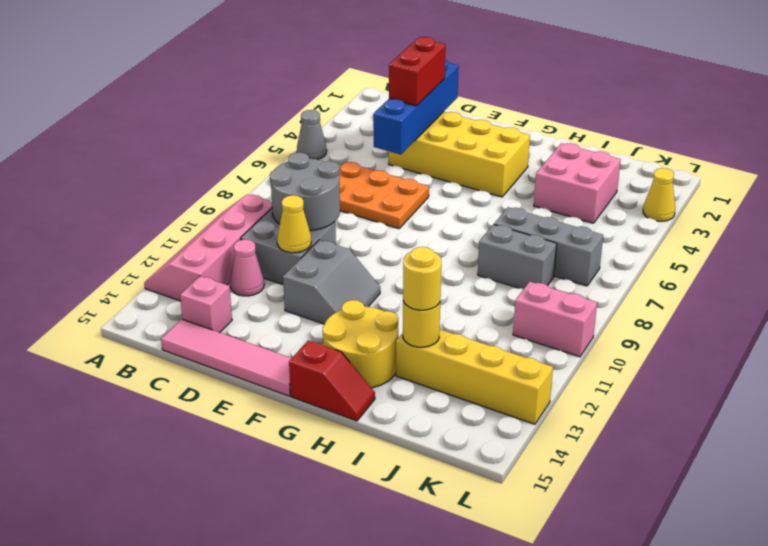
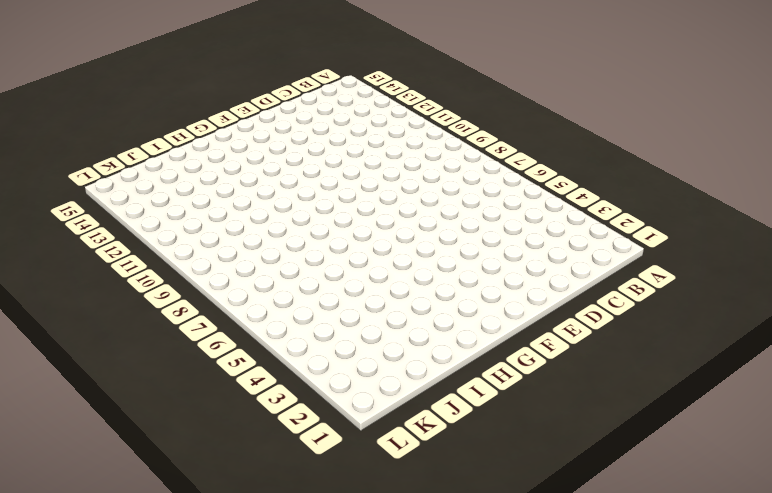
none -> grey cone A5 level 1
none -> pink slope A10:B13 level 1 top B
none -> orange plate C6:E7 level 1

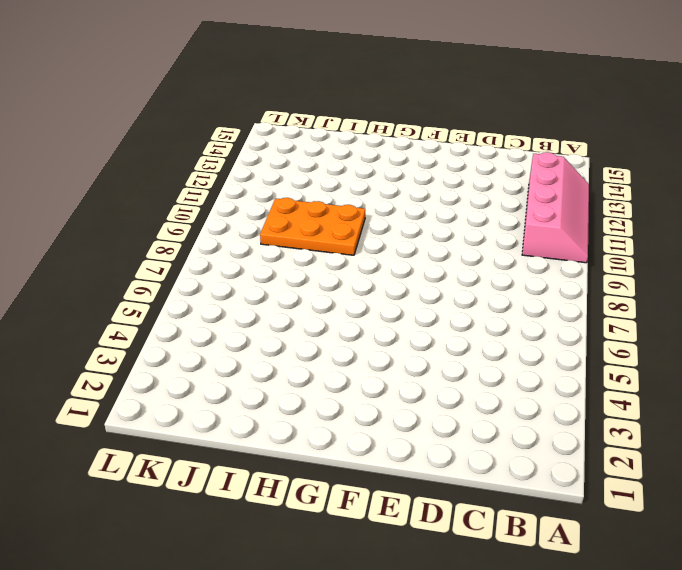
orange plate H9:J10 level 1 -> orange plate C6:E7 level 1
none -> grey cone A5 level 1
none -> grey brick C10:D11 level 1
none -> pink cone C12 level 1

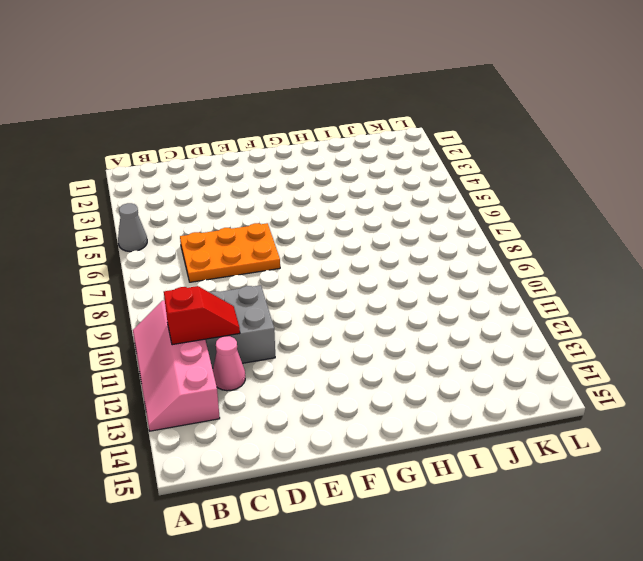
red slope B11:C11 level 2 top B -> red slope G15:H15 level 1 top G
none -> pink brick C14 level 1
none -> pink tile C15:F15 level 1
none -> yellow brick D3:G4 level 1

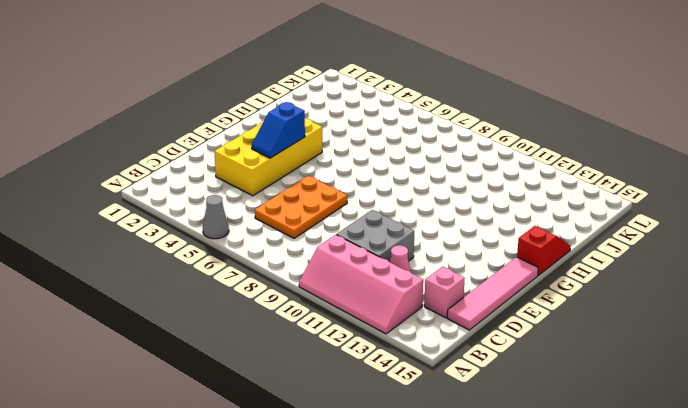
blue slope E4:F4 level 2 top F -> none
none -> grey slope E11:F12 level 1 top E
none -> yellow round brick G13:H14 level 1
none -> pink brick I3:J4 level 1

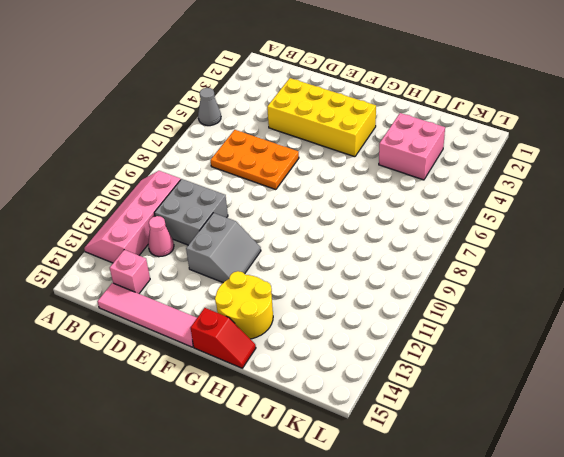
none -> grey brick I7:K7 level 1
none -> grey brick I8:J8 level 1
none -> yellow brick I13:L13 level 1

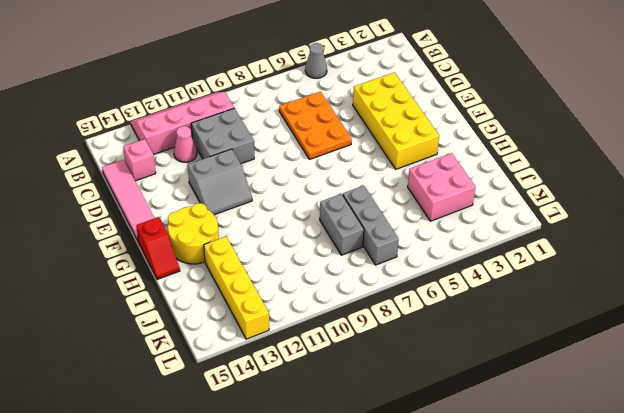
none -> pink brick K10:L10 level 1
none -> yellow cone L3 level 1
none -> grey round brick C9:D10 level 2

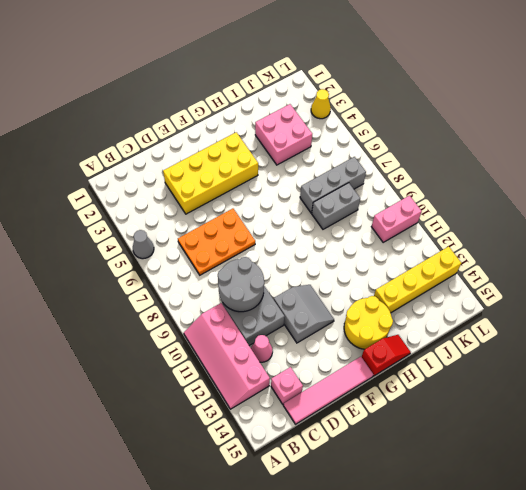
none -> blue brick D2:D5 level 2
none -> yellow cone D11 level 2
none -> yellow round brick I13 level 2

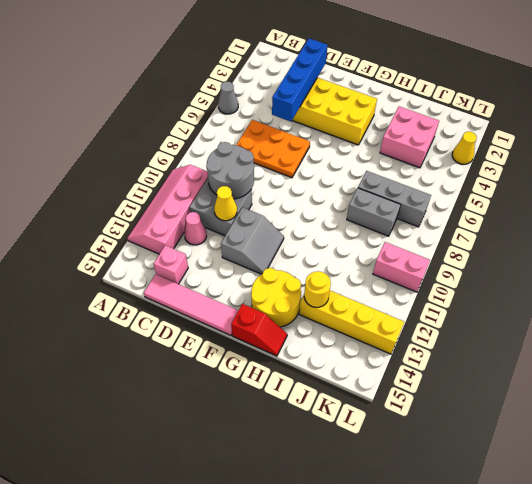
none -> red brick D3:D4 level 3
none -> yellow round brick I13 level 3

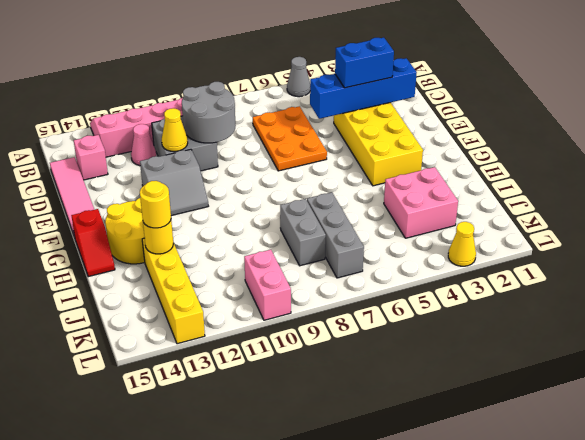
blue brick D3:D4 level 3 -> red brick D3:D4 level 3

